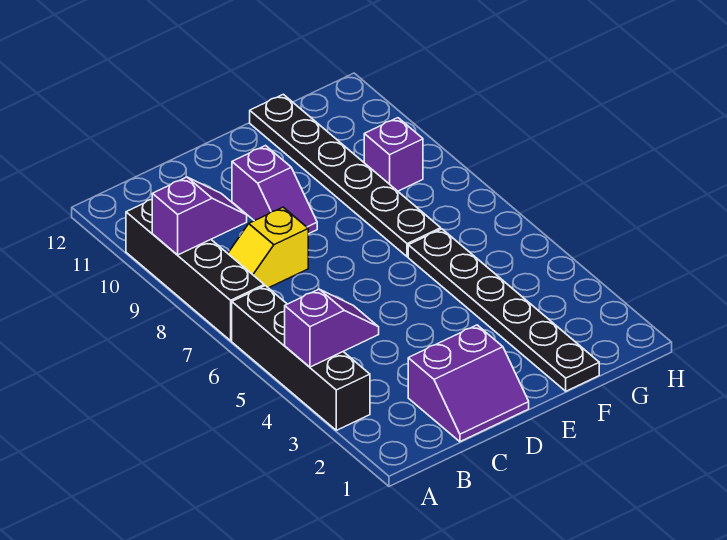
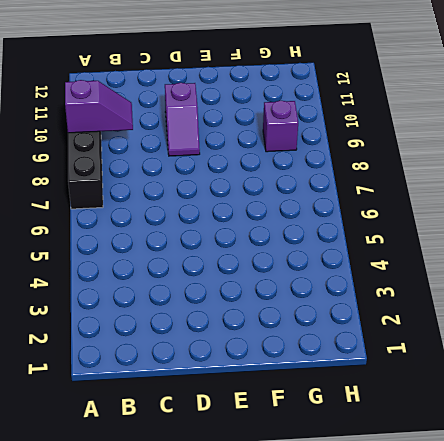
none -> black brick A3:A6 level 1
none -> yellow slope B8:C8 level 1 top C

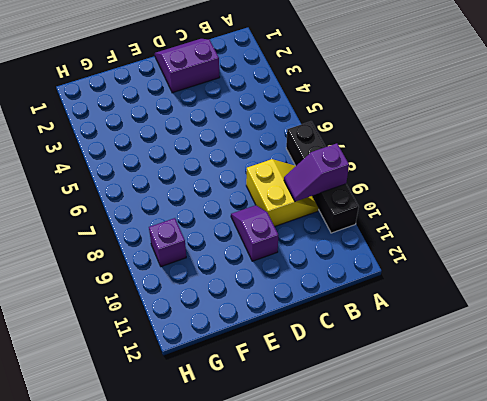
yellow slope B8:C9 level 1 top C -> yellow slope B8:C8 level 1 top C
none -> black brick A3:A6 level 1
none -> black plate F1:F6 level 1

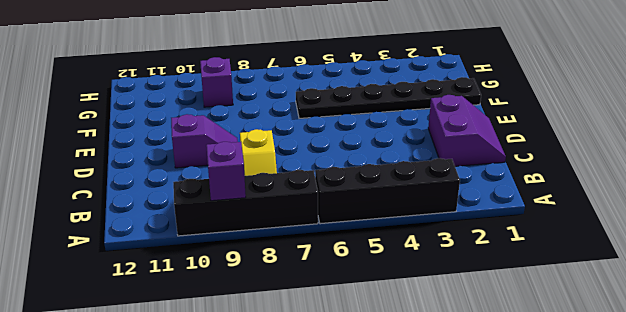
none -> black plate F7:F12 level 1
none -> purple slope A4:B4 level 2 top A

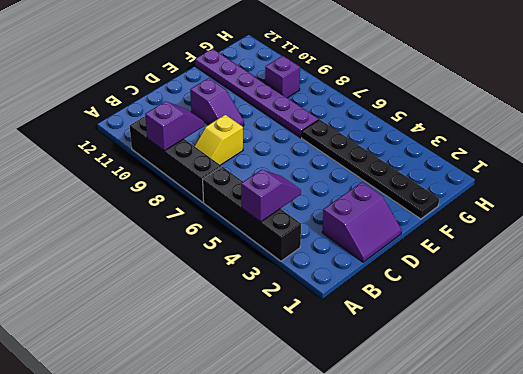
purple plate F7:F12 level 1 -> black plate F7:F12 level 1

